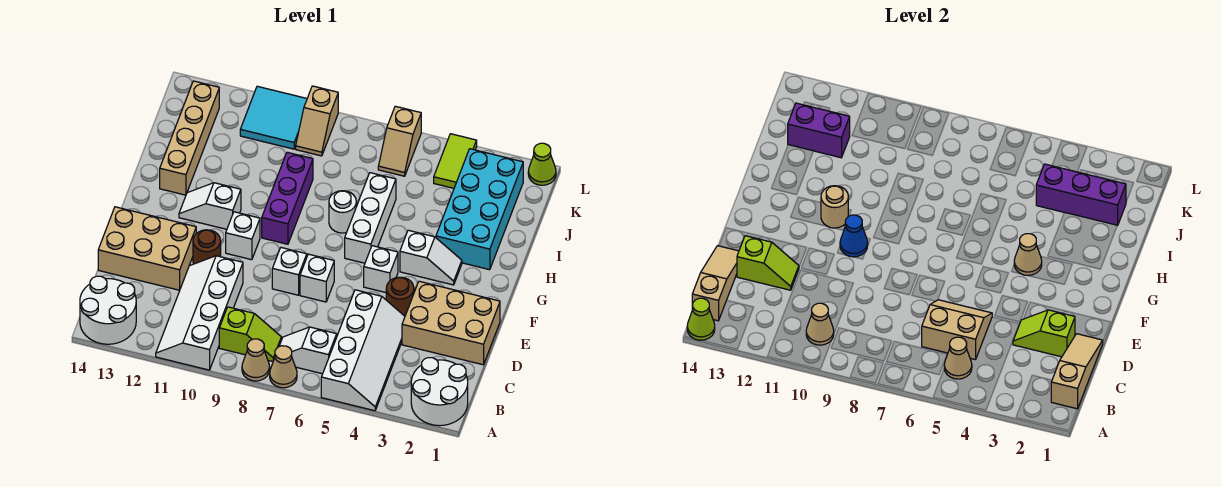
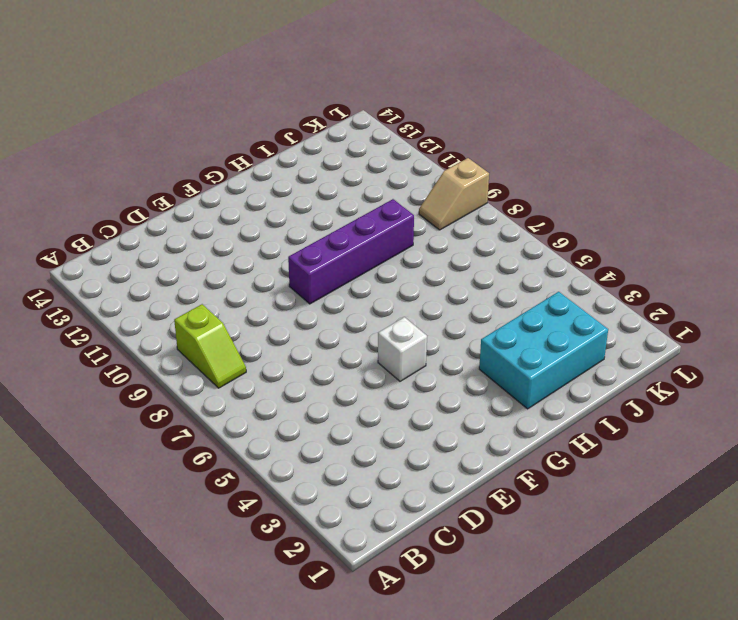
purple brick F9:I9 level 1 -> purple brick G9:I9 level 1
cyan brick H2:J3 level 1 -> cyan brick H2:K3 level 1
none -> white round brick A1:B2 level 1
none -> white slope A4:D5 level 1 top 5
none -> tan cone A7 level 1
none -> tan cone A8 level 1

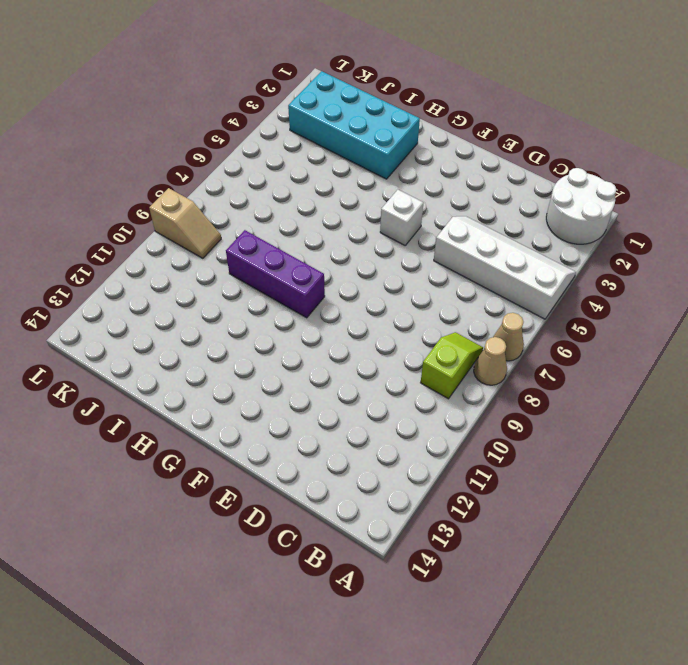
none -> white slope A10:D11 level 1 top 10
none -> white round brick A13:B14 level 1
none -> white slope B6:B7 level 1 top 6
none -> tan brick D1:E3 level 1

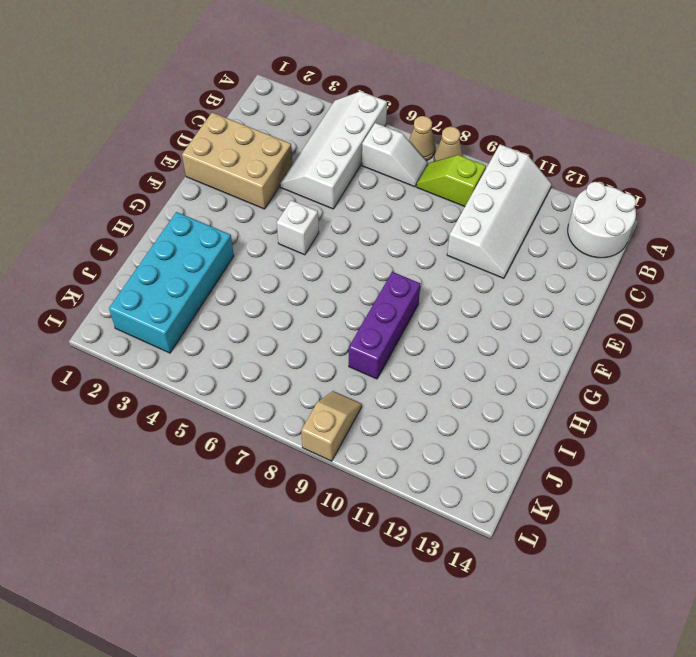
none -> white round brick A1:B2 level 1
none -> tan brick D12:E14 level 1
none -> brown round brick E4 level 1
none -> white brick E7 level 1

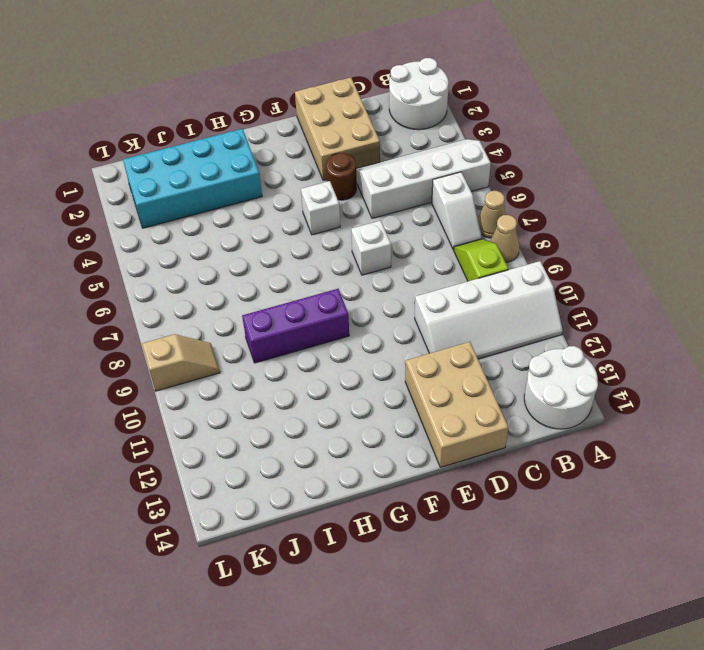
none -> white brick E8 level 1
none -> brown round brick E11 level 1
none -> white brick F10 level 1
none -> white slope G3:G4 level 1 top 4

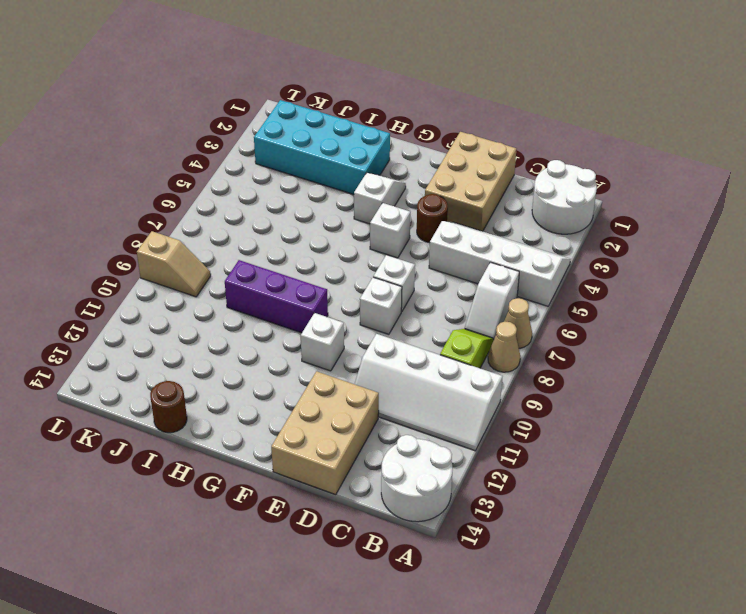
brown round brick I14 level 1 -> brown round brick E11 level 1
none -> white brick G6:I6 level 1
none -> white slope G11:G12 level 1 top 11
none -> white round brick H7 level 1
none -> tan brick H13:K13 level 1

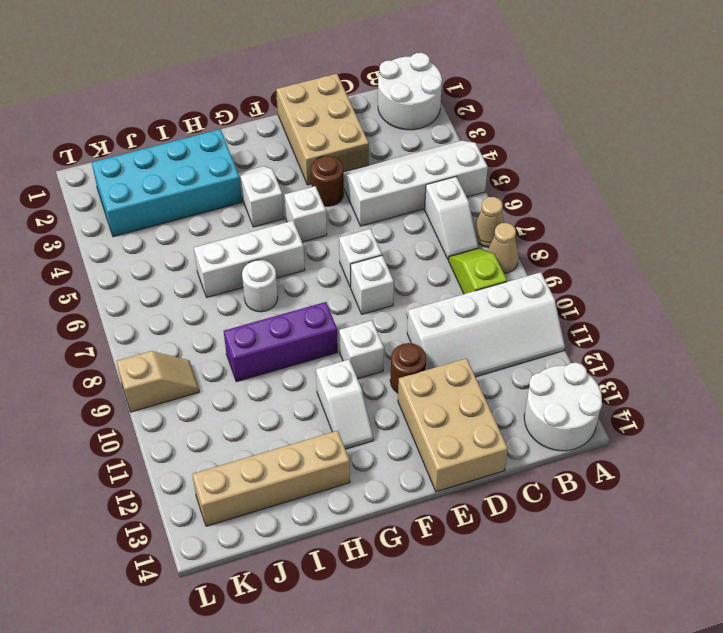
none -> lime tile K4:L4 level 1
none -> tan slope K6:L6 level 1 top L
none -> cyan tile K10:L11 level 1
none -> lime cone L1 level 1

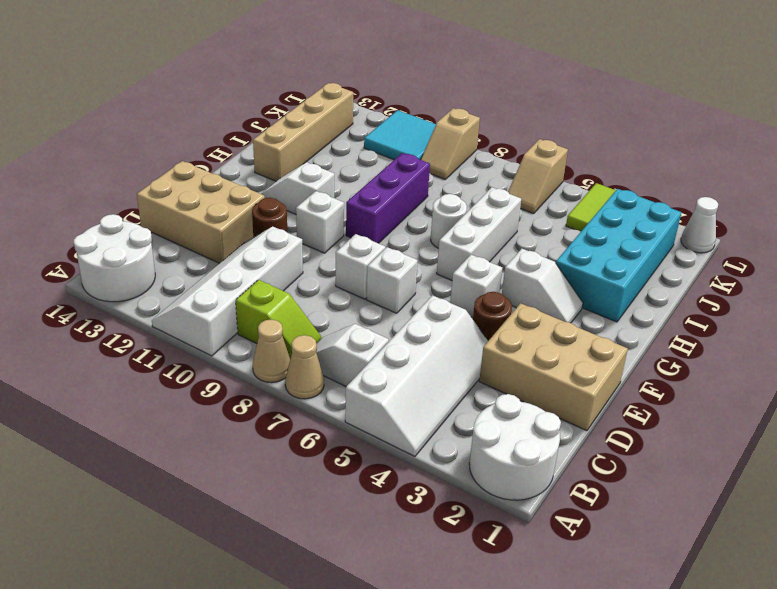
white cone L1 level 1 -> lime cone L1 level 1
none -> lime cone A14 level 2
none -> tan slope B1:D1 level 2 top B
none -> tan cone B5 level 2
none -> tan cone B10 level 2

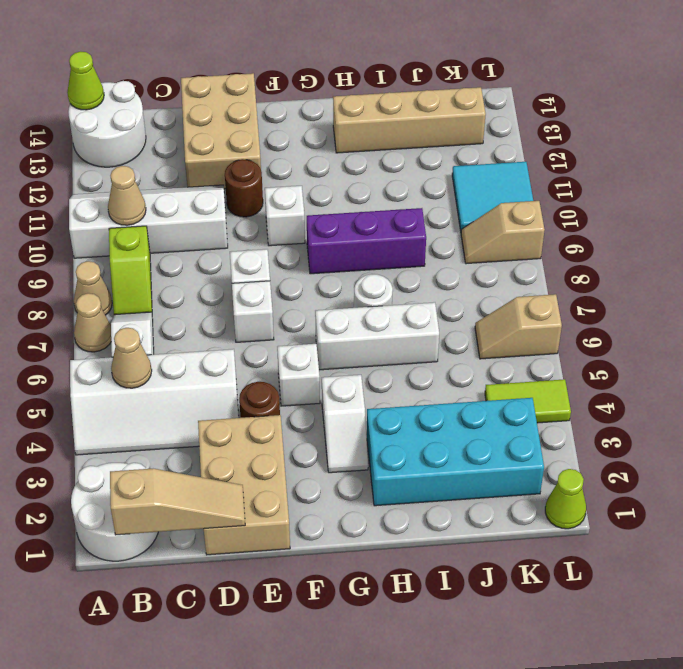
none -> white slope G11:G12 level 1 top 11
none -> tan slope B14:D14 level 2 top B
none -> tan slope C5:D6 level 2 top C
none -> lime slope D2:D3 level 2 top 2

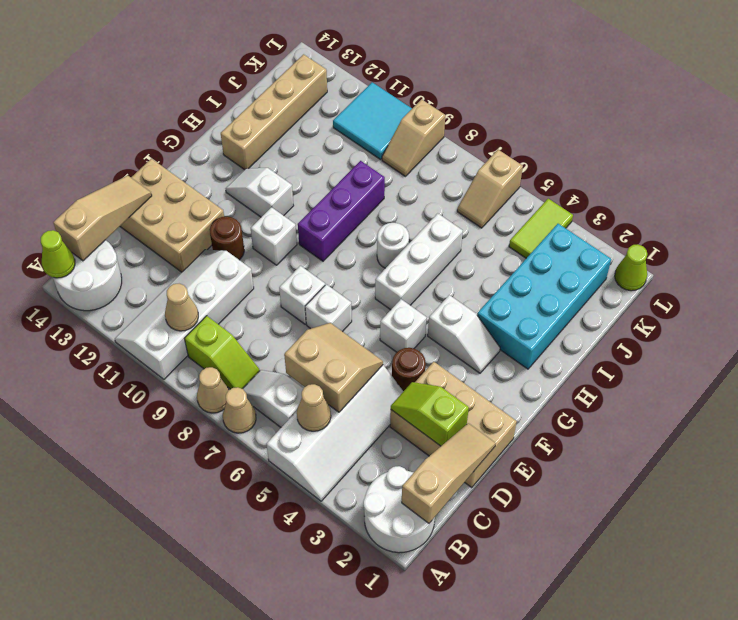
none -> lime slope D12:D13 level 2 top 13
none -> blue cone F10 level 2
none -> tan cone G4 level 2
none -> tan round brick G11 level 2

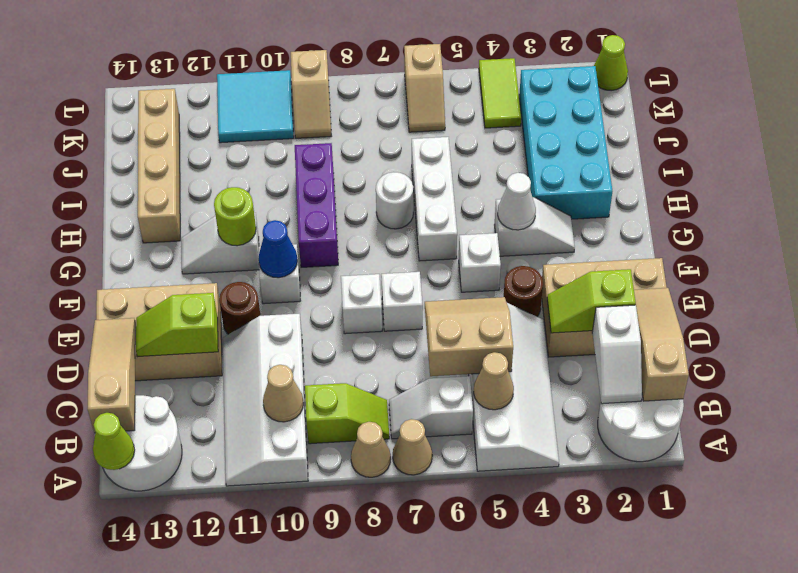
white slope B2:C2 level 2 top C -> none
lime slope D12:D13 level 2 top 12 -> lime slope D12:D13 level 2 top 13
white cone G4 level 2 -> tan cone G4 level 2
lime round brick G11 level 2 -> tan round brick G11 level 2
none -> purple brick J2:J4 level 2
none -> purple brick J12:J13 level 2

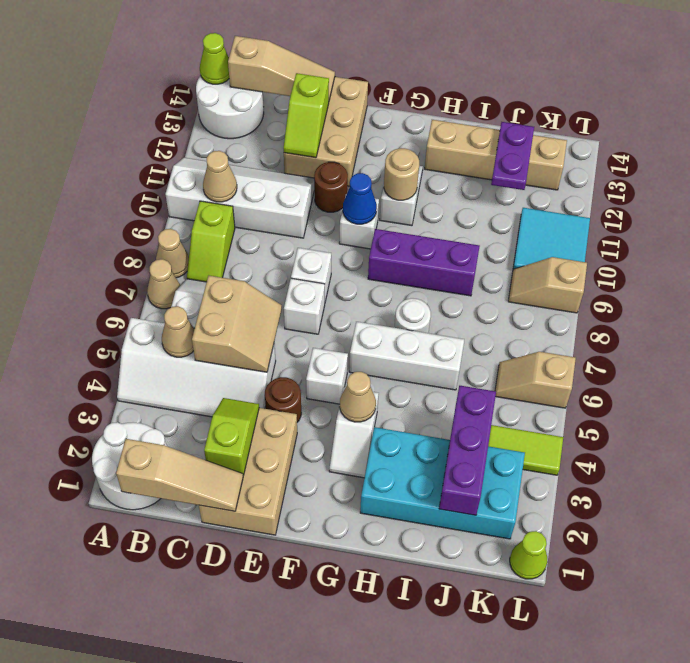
purple plate J12:J13 level 2 -> purple brick J12:J13 level 2

